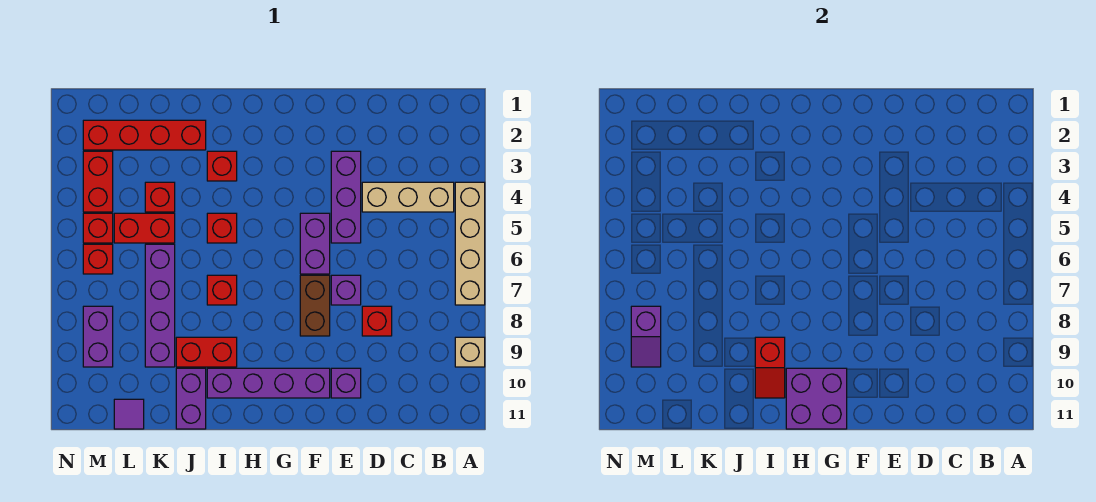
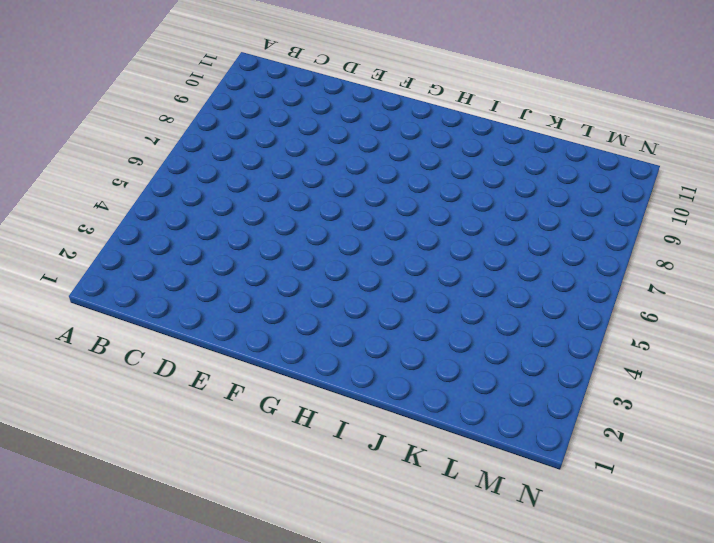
none -> tan brick A4:A7 level 1
none -> tan brick A9 level 1
none -> tan brick B4:D4 level 1

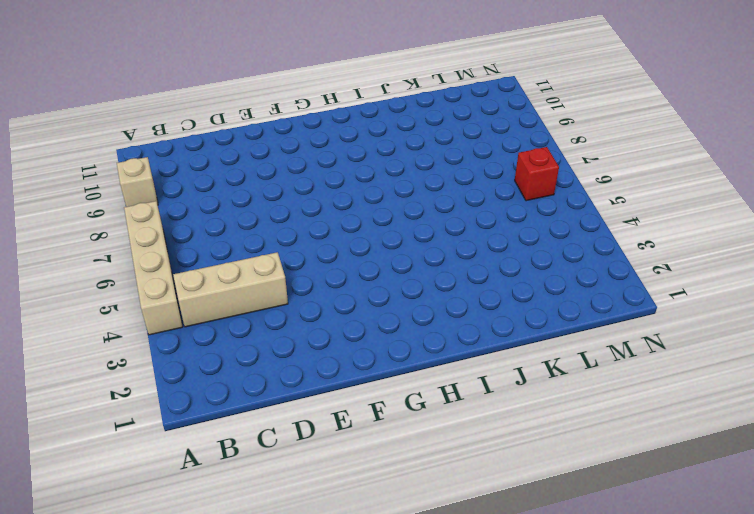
none -> red brick D8 level 1
none -> purple brick E3:E5 level 1
none -> purple brick E7 level 1

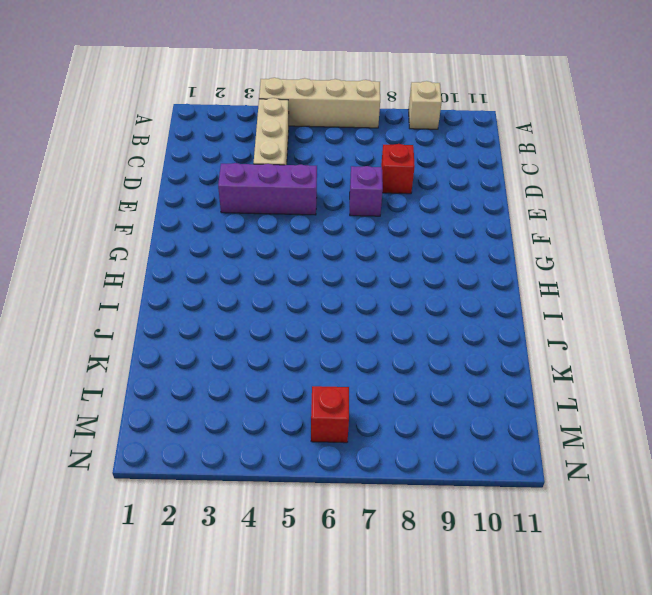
none -> purple brick E10 level 1
none -> purple brick F5:F6 level 1
none -> brown brick F7:F8 level 1

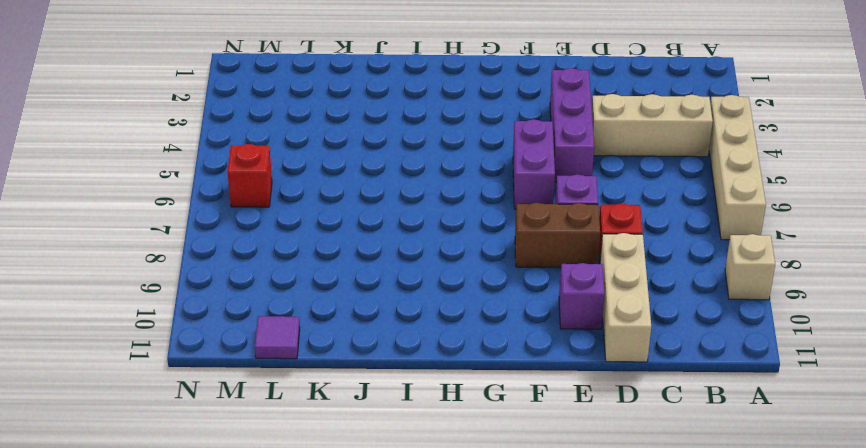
tan brick D9:D11 level 1 -> none
brown brick E8:F8 level 1 -> brown brick F7:F8 level 1
none -> purple brick F10:I10 level 1
none -> red brick I3 level 1
none -> red brick I5 level 1

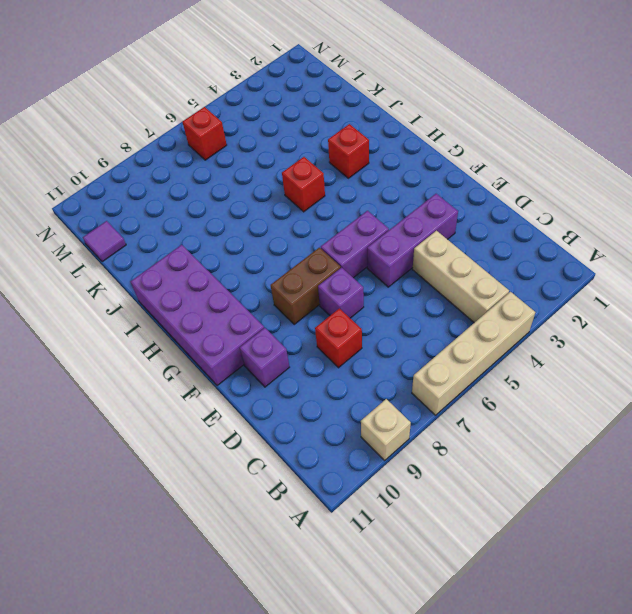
purple brick F10:I11 level 1 -> purple brick F10:I10 level 1
none -> red brick I7 level 1
none -> red brick I9:J9 level 1
none -> red brick J2:M2 level 1

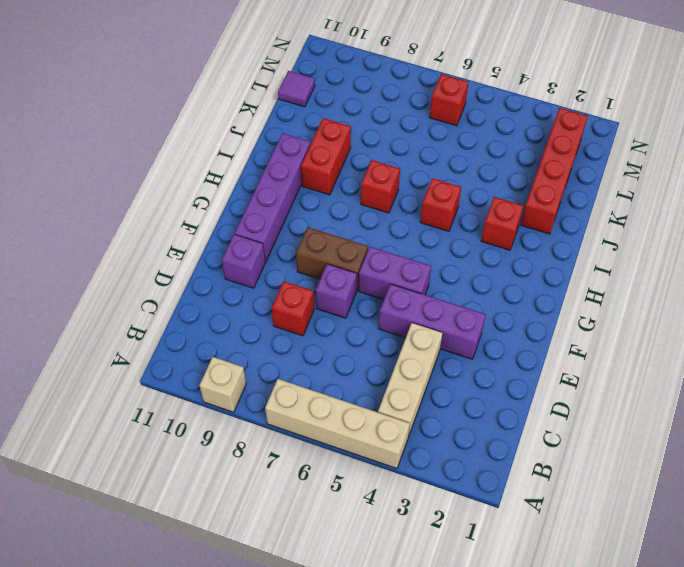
none -> purple brick J10:J11 level 1
none -> red brick K4 level 1
none -> red brick K5:L5 level 1

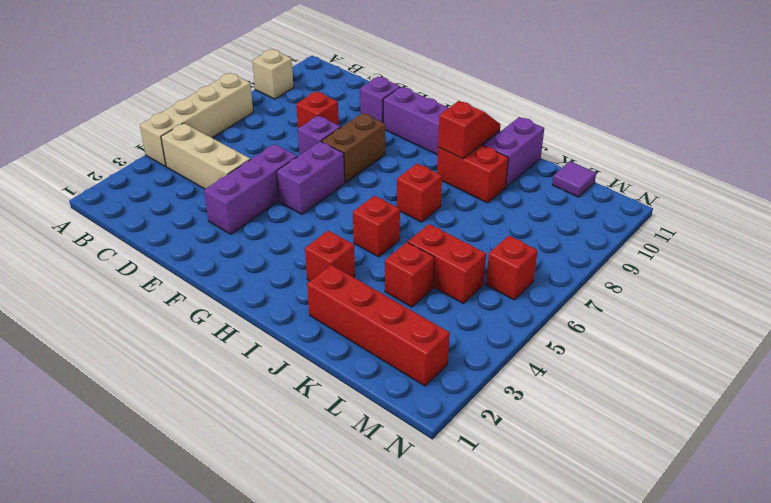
none -> purple brick K6:K9 level 1
none -> red brick M3:M4 level 1
none -> red brick M5 level 1

